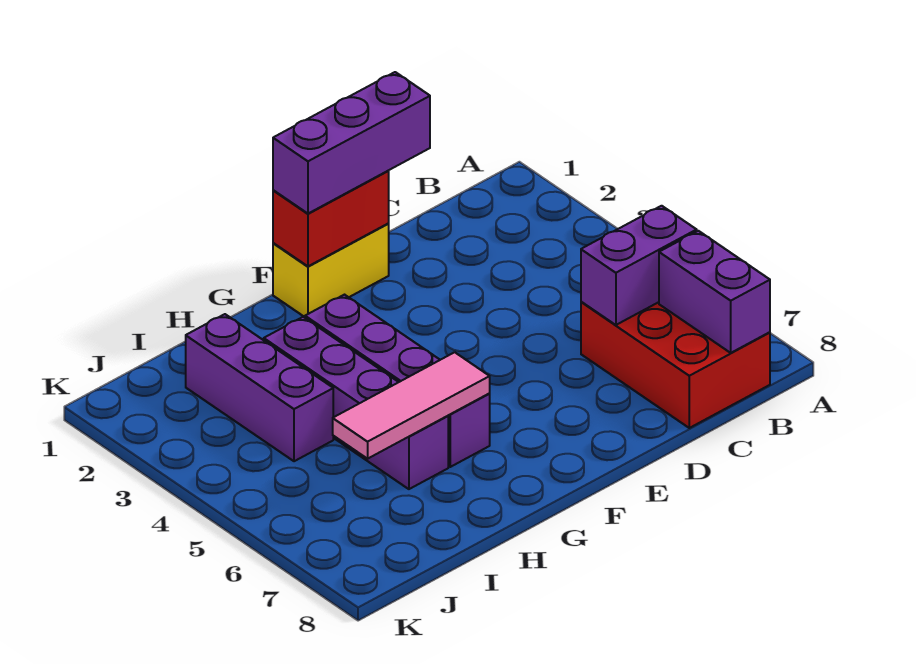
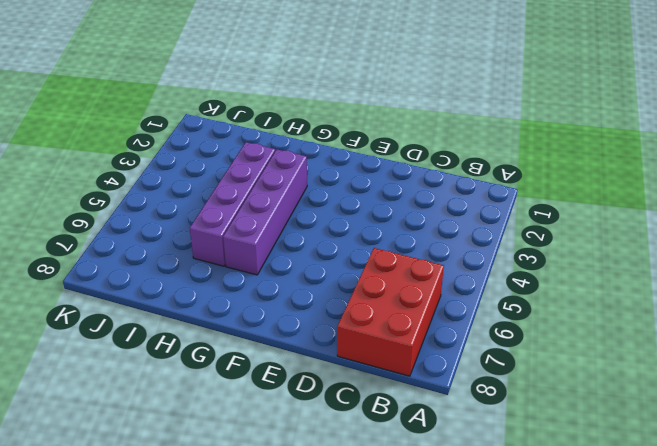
none -> yellow brick E1:F1 level 1
none -> purple brick I2:I4 level 1

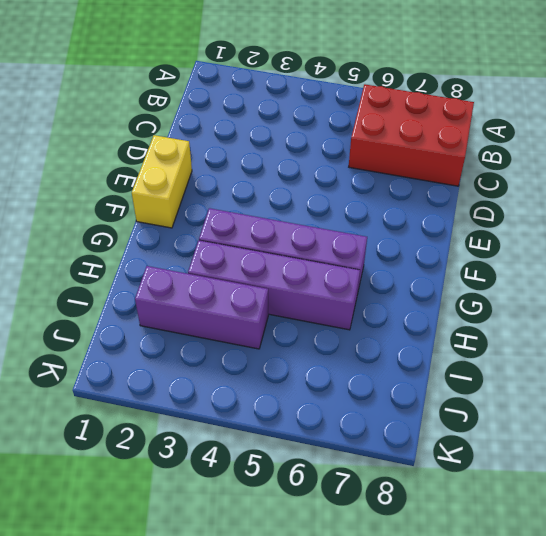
none -> purple brick B6:C6 level 2
none -> purple brick B7:B8 level 2

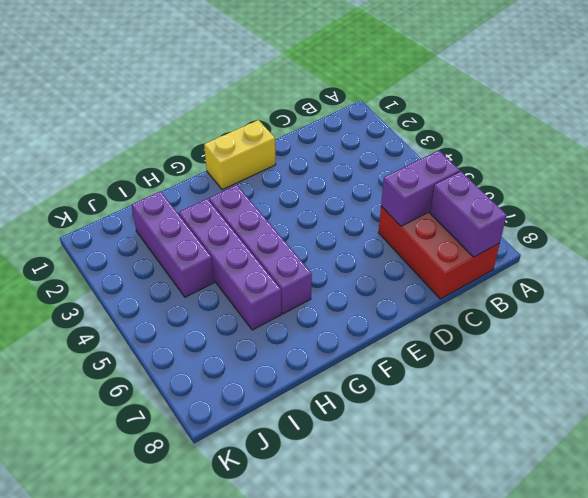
none -> red brick E1:F1 level 2
none -> pink tile G6:I6 level 2

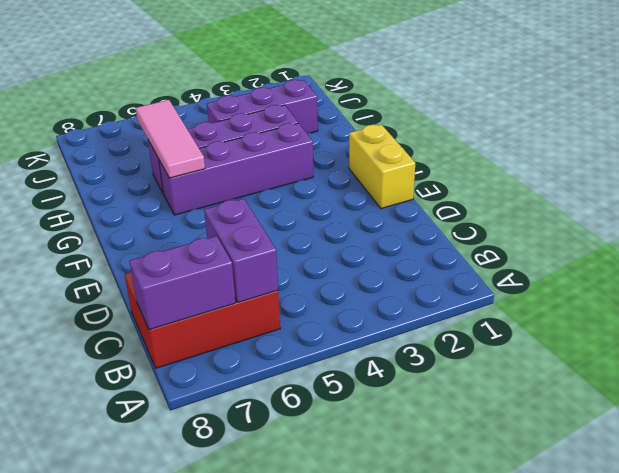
none -> red brick E1:F1 level 2
none -> purple brick D1:F1 level 3

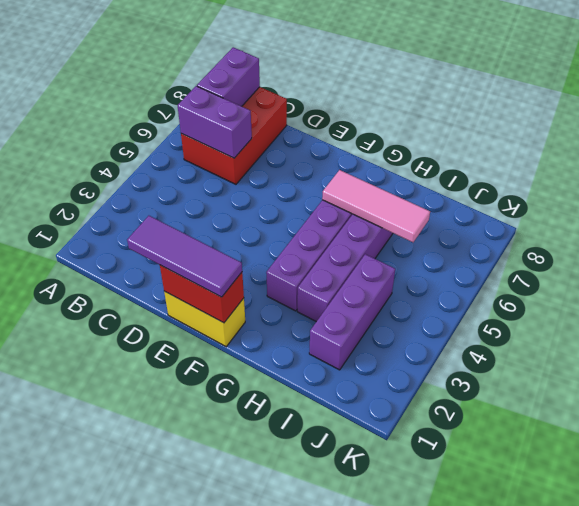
purple tile D1:F1 level 3 -> purple brick D1:F1 level 3

